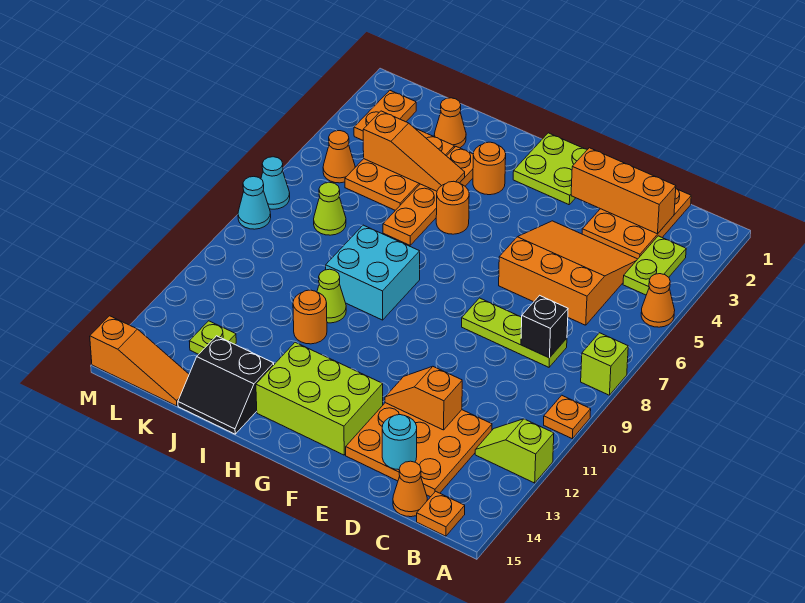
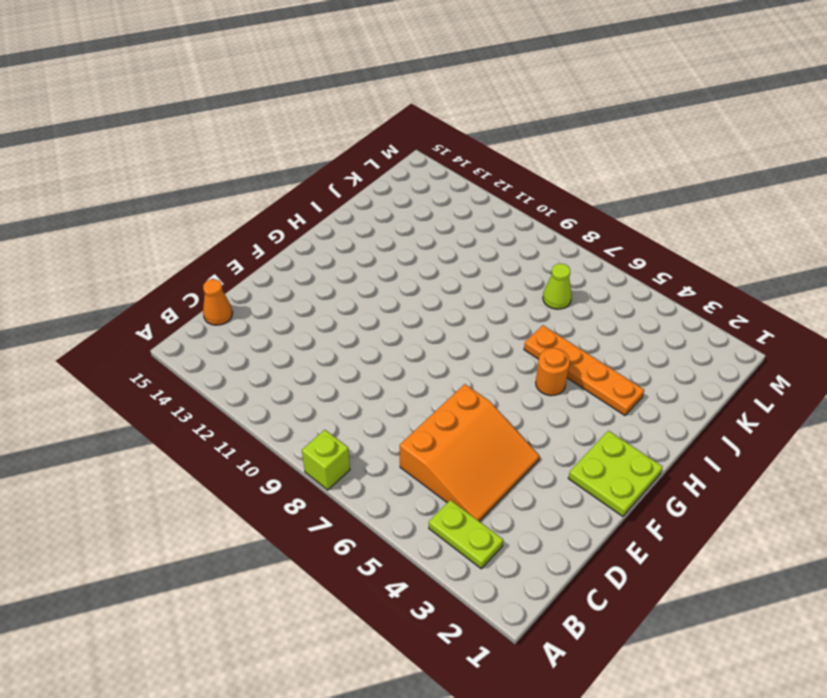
none -> orange cone A5 level 1
none -> orange plate A10 level 1
none -> lime slope A12:B12 level 1 top A
none -> orange plate B15 level 1

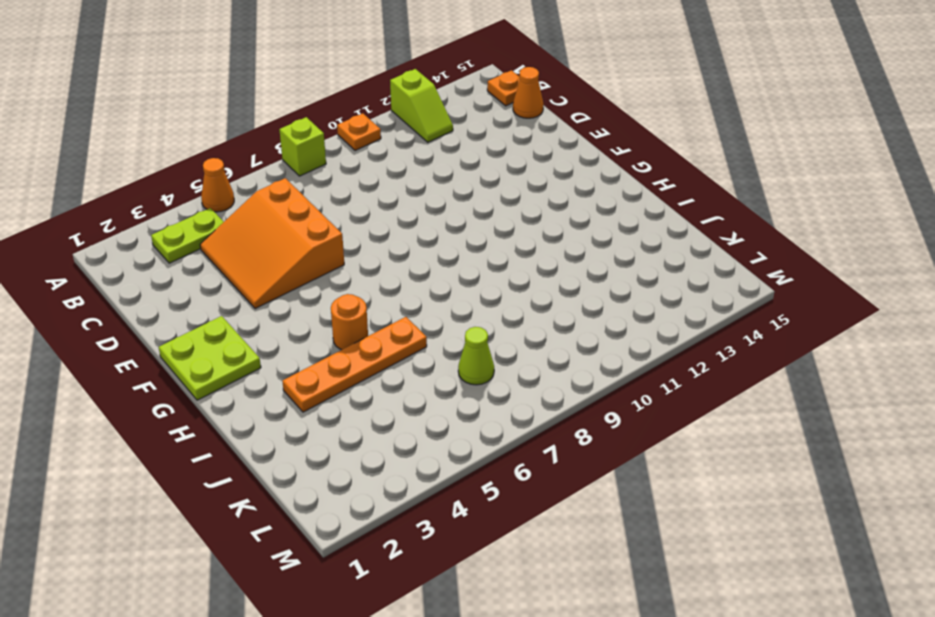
none -> orange plate C1:D3 level 1
none -> lime plate C8:E8 level 1
none -> orange plate C12:E14 level 1
none -> lime brick F13:H14 level 1

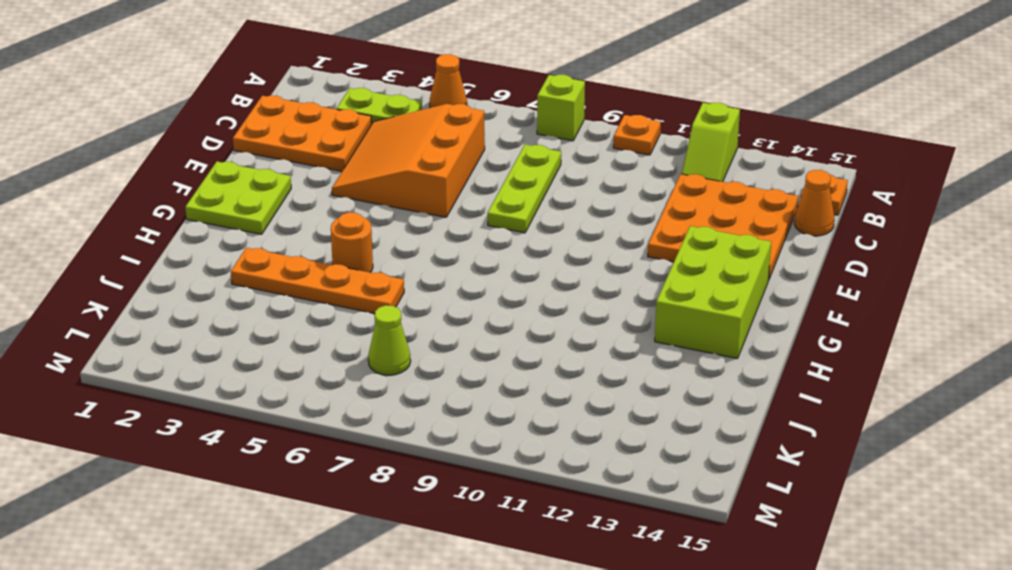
none -> orange round brick H3 level 1
none -> cyan brick H8:I9 level 1
none -> lime cone I10 level 1
none -> orange round brick I11 level 1

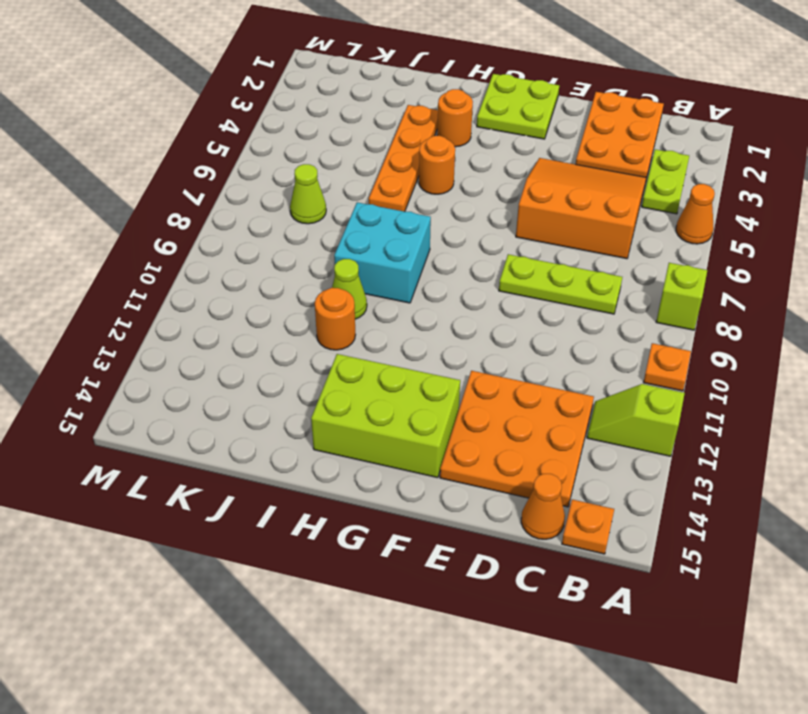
none -> black slope I14:J15 level 1 top 14
none -> orange cone J2 level 1
none -> orange plate J3:K5 level 1
none -> lime plate K13 level 1

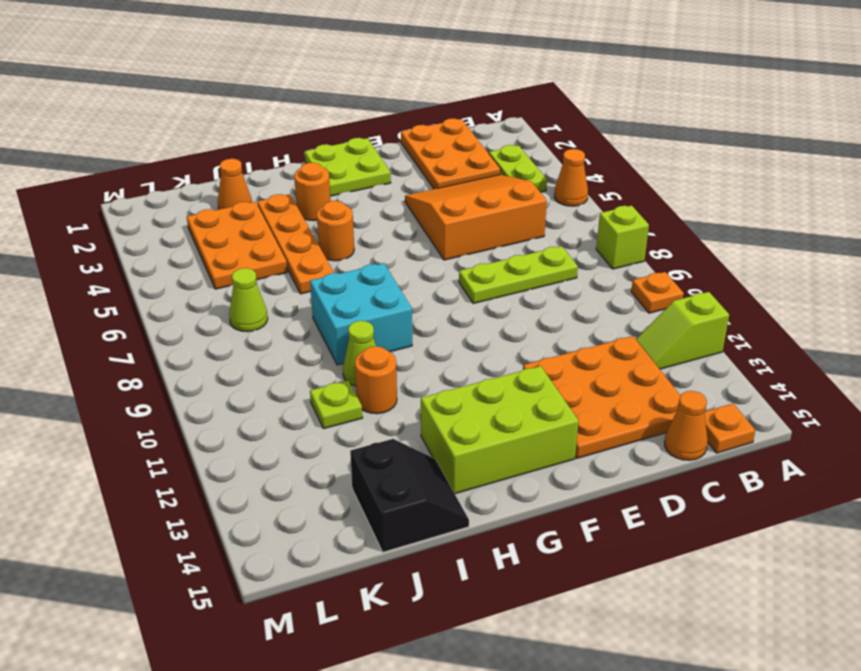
black slope I14:J15 level 1 top J -> black slope I14:J15 level 1 top 14
lime plate J11 level 1 -> lime plate K13 level 1
none -> orange slope K15:M15 level 1 top M
none -> orange plate L2:L3 level 1
none -> orange cone L5 level 1
none -> cyan cone M7 level 1

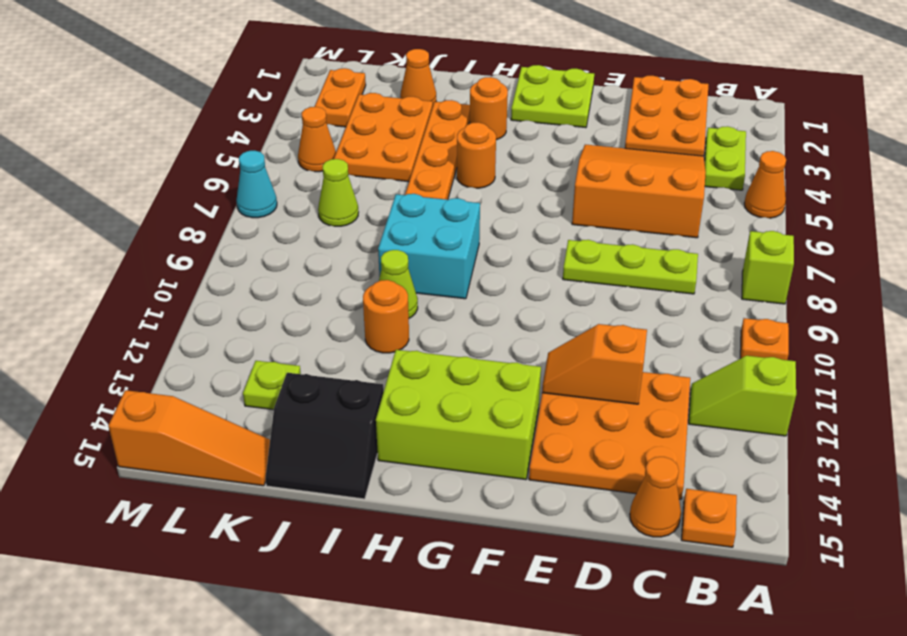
none -> cyan cone M8 level 1
none -> orange brick C2:E2 level 2
none -> black brick C8 level 2
none -> cyan round brick D14 level 2

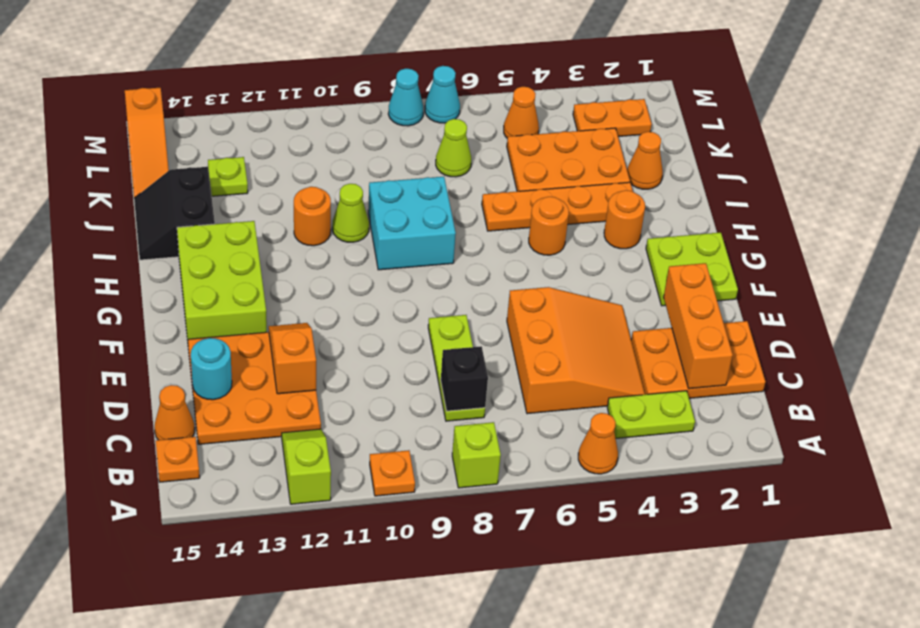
none -> orange slope I4:K4 level 2 top K

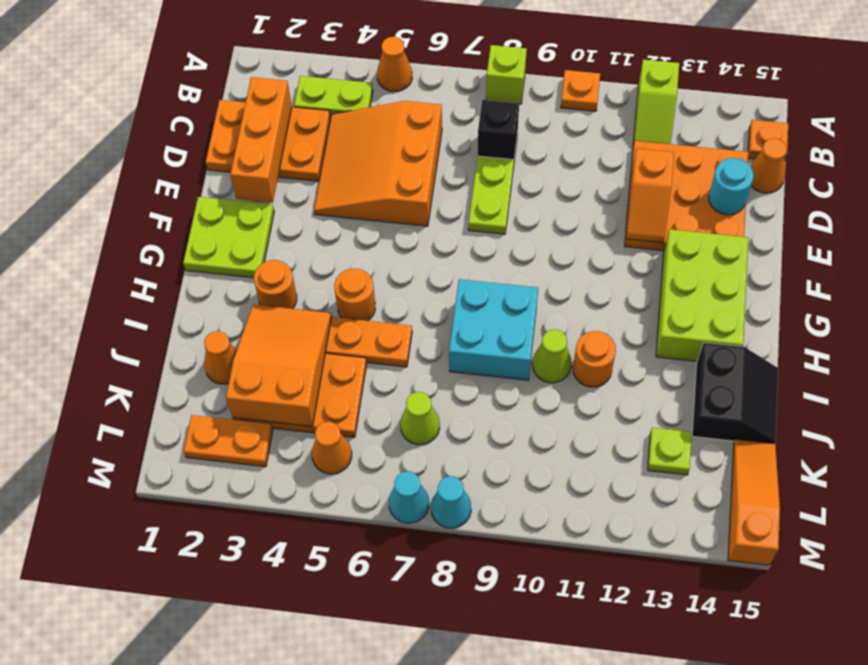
orange slope I3:K4 level 2 top K -> orange slope I4:K4 level 2 top K

